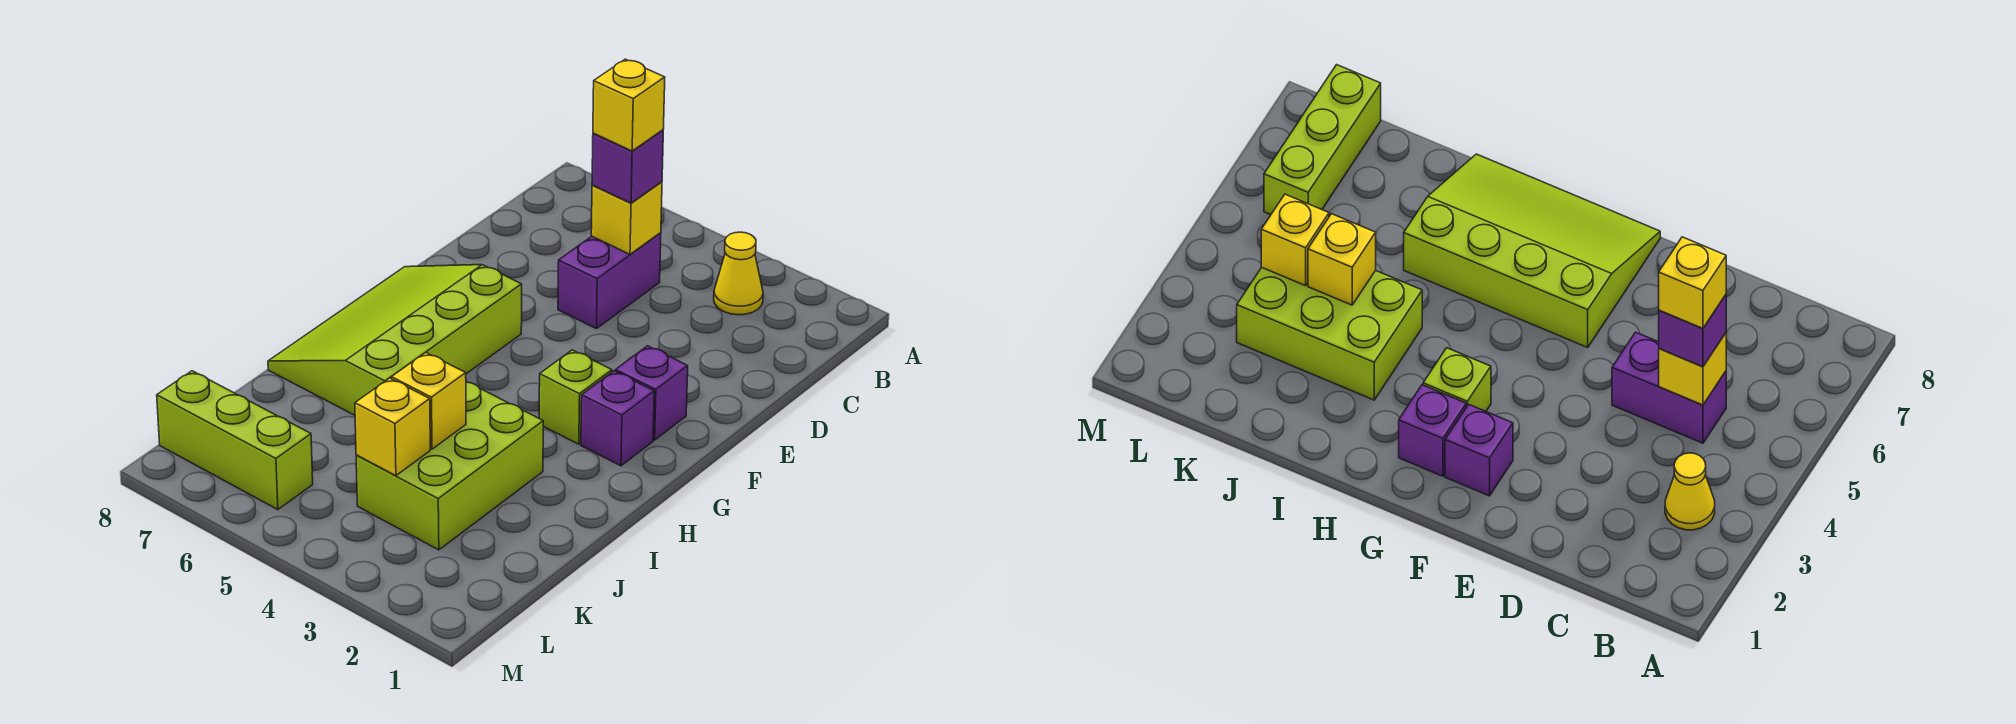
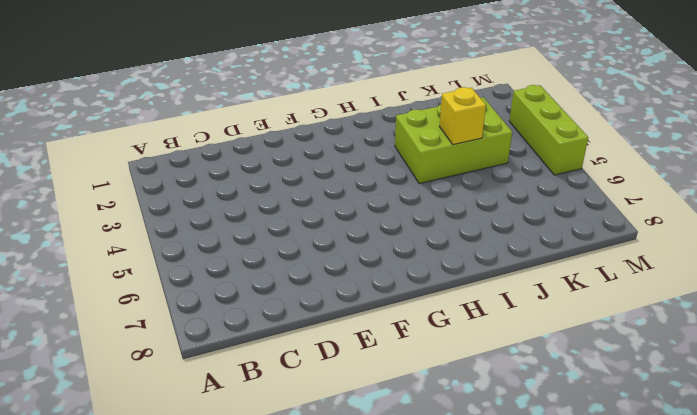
lime brick M3:M5 level 1 -> lime brick L6:L8 level 1
none -> yellow cone B3 level 1
none -> purple brick C5:D5 level 1
none -> purple brick F2 level 1

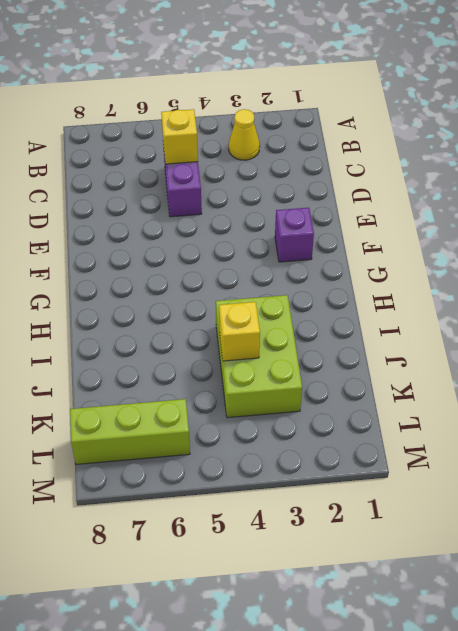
none -> lime slope F6:I8 level 1 top 6
none -> purple brick G2 level 1
none -> lime brick G3 level 1

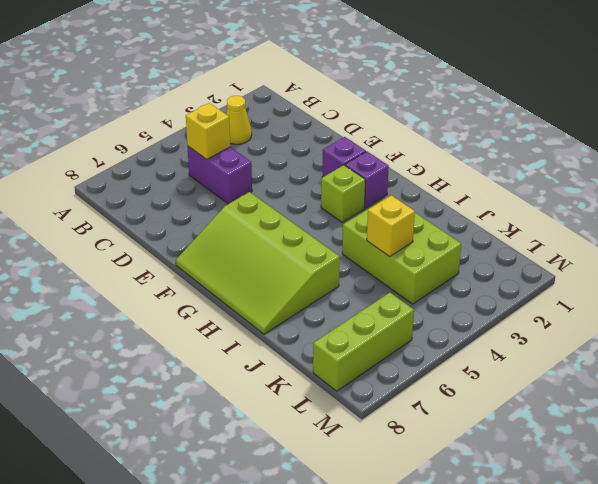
none -> yellow brick K4 level 2
none -> purple brick C5 level 3
none -> yellow brick C5 level 4

